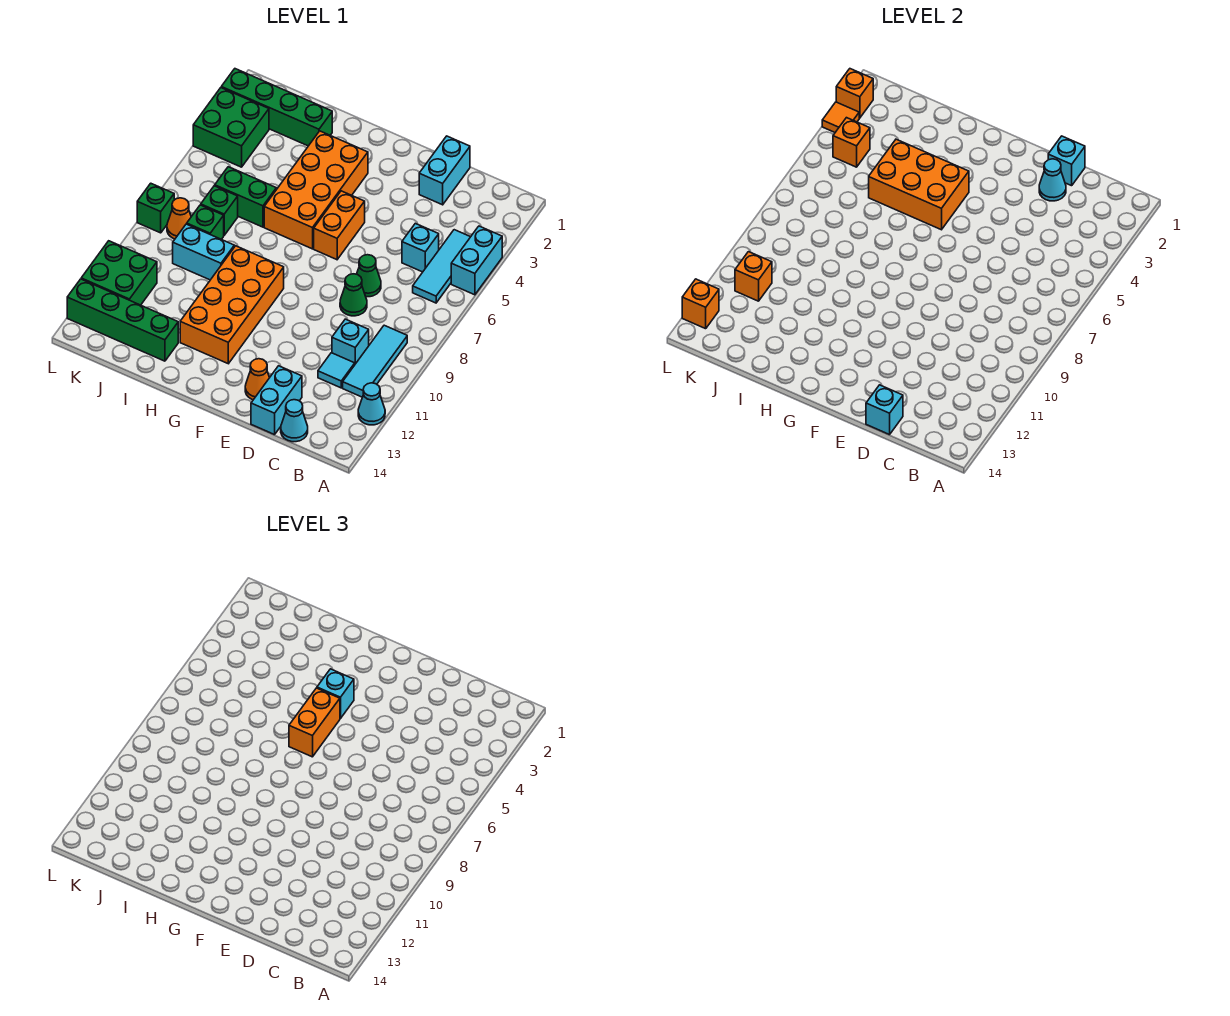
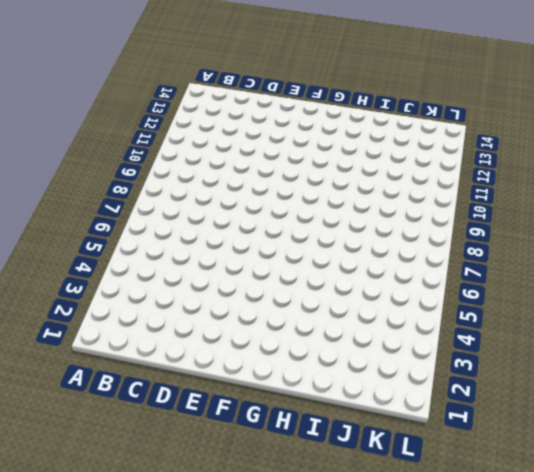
none -> cyan brick A4:A5 level 1
none -> cyan cone A12 level 1
none -> cyan tile B4:B6 level 1
none -> cyan tile B9:B11 level 1

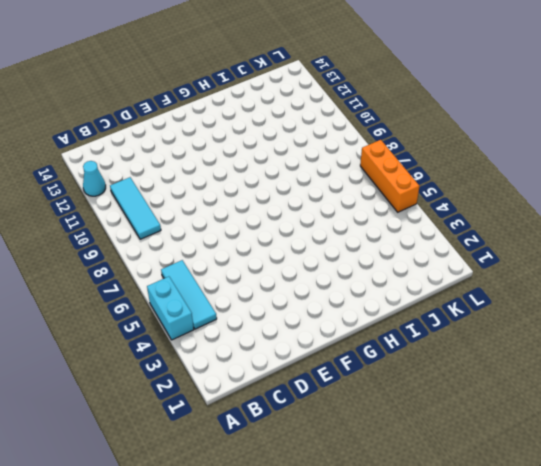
orange brick L5:L7 level 1 -> none
none -> cyan brick C5 level 1
none -> cyan brick C10 level 1
none -> cyan tile C11 level 1
none -> cyan cone C14 level 1

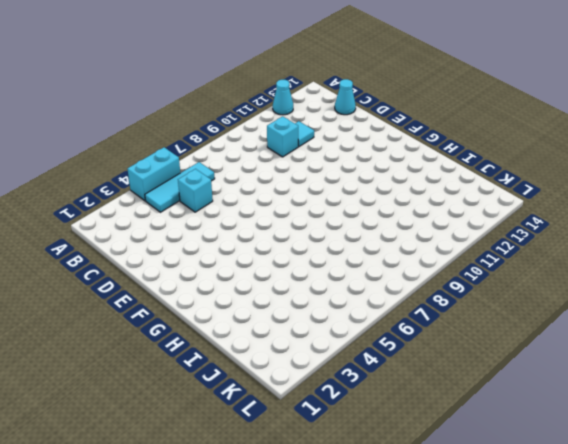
none -> cyan tile B9:B11 level 1
none -> cyan brick D1:D2 level 1
none -> green cone D7 level 1
none -> green cone D8 level 1

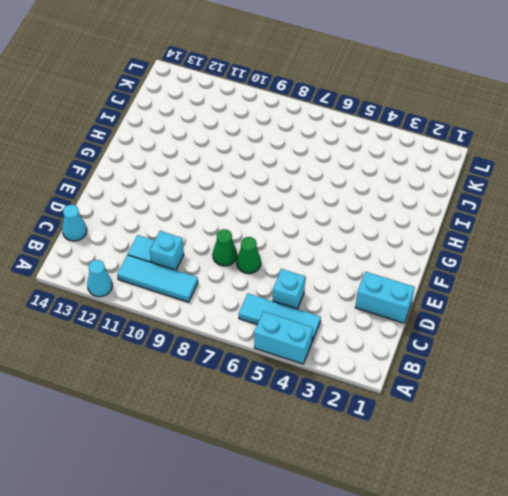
none -> cyan brick D13:D14 level 1
none -> orange cone E13 level 1
none -> orange brick F5:F6 level 1
none -> orange brick G3:H6 level 1

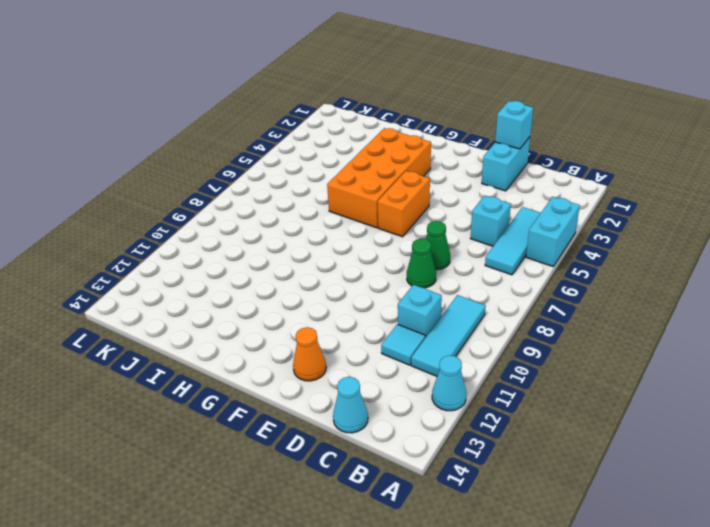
none -> cyan brick D13:D14 level 1
none -> orange brick G9:H12 level 1
none -> green brick I2:L2 level 1
none -> green brick I6:J6 level 1

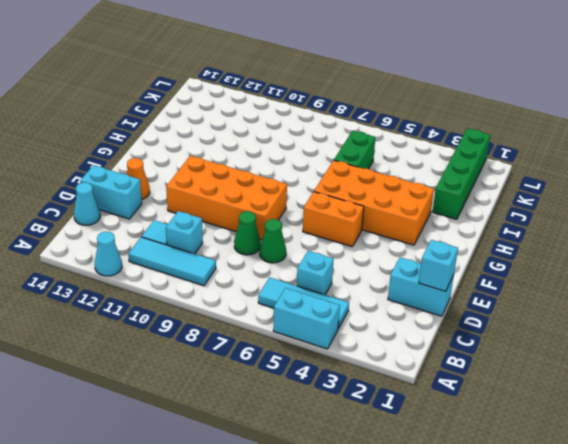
orange brick E8:F11 level 1 -> orange brick G9:H12 level 1
none -> cyan brick I9:J9 level 1
none -> green brick I13:L13 level 1
none -> green brick J7 level 1
none -> green brick J8 level 1

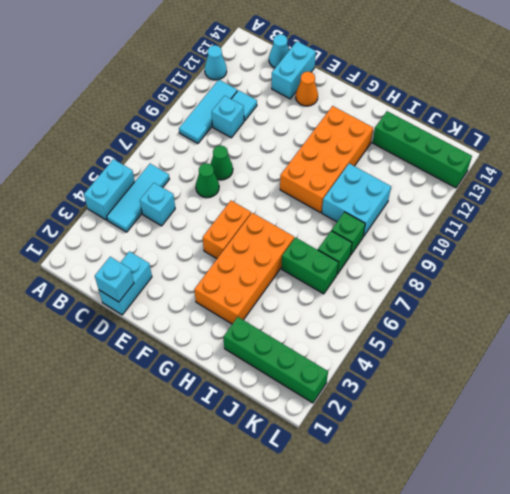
cyan brick I9:J10 level 1 -> cyan brick I9:J9 level 1
none -> green brick K3:L4 level 1
none -> orange cone K8 level 1
none -> green brick K11:L12 level 1
none -> green brick L8 level 1

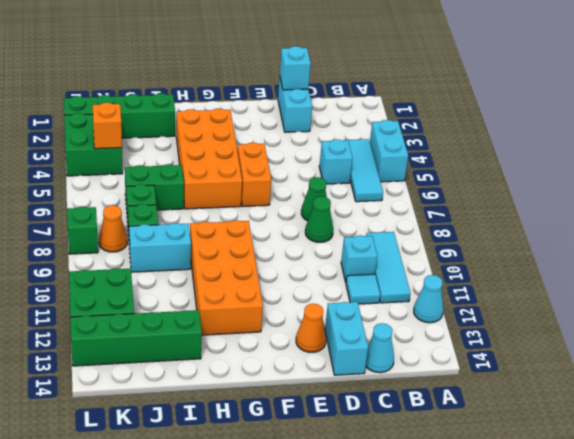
none -> cyan cone D2 level 2
none -> cyan brick D14 level 2
none -> orange brick G4:I5 level 2
none -> orange brick K11 level 2

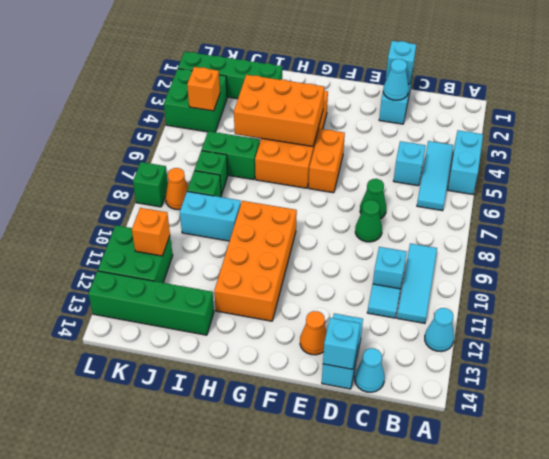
none -> orange brick L2 level 2
none -> orange tile L3 level 2
none -> orange brick L13 level 2
none -> cyan brick G4 level 3

